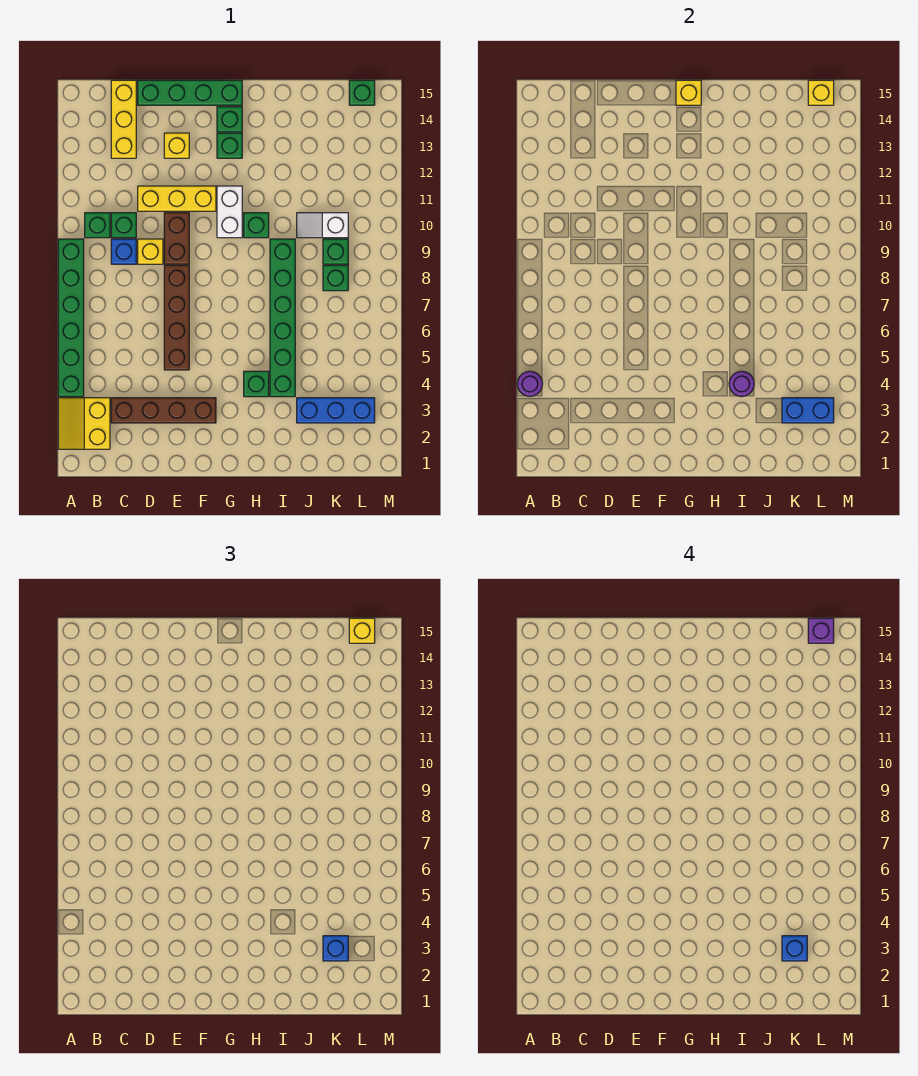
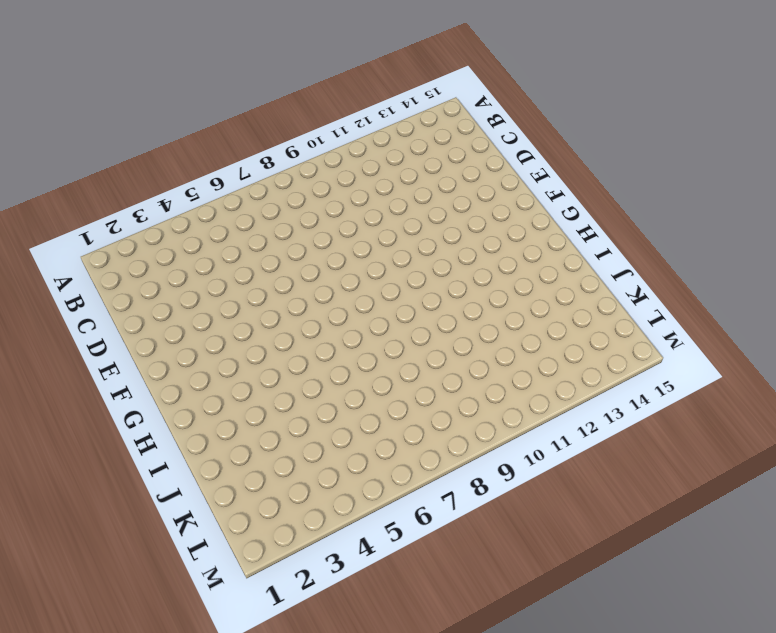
none -> yellow slope A2:B3 level 1 top B
none -> green brick A4:A9 level 1
none -> green brick B10 level 1
none -> brown brick C3:F3 level 1

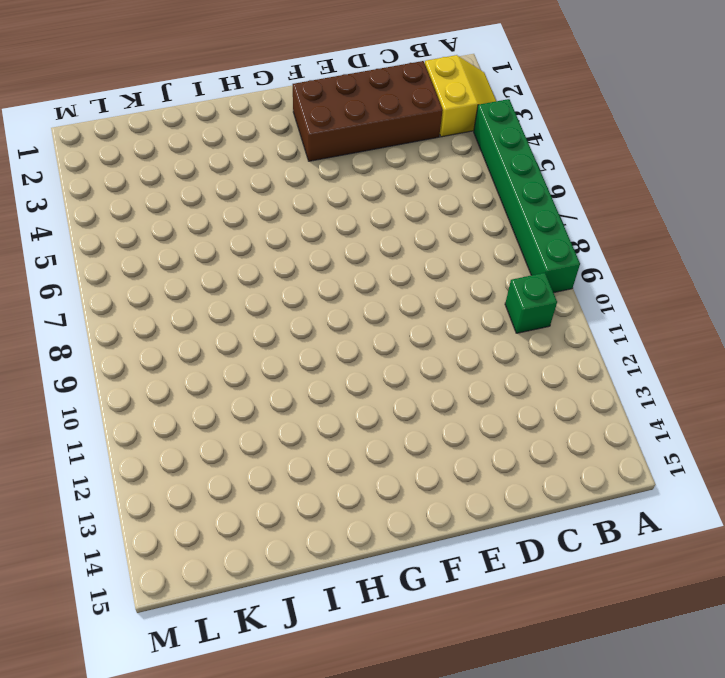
brown brick C2:F3 level 1 -> brown brick C3:F3 level 1
none -> blue brick C9 level 1
none -> green brick C10 level 1
none -> yellow brick C13:C15 level 1
none -> yellow brick D9 level 1

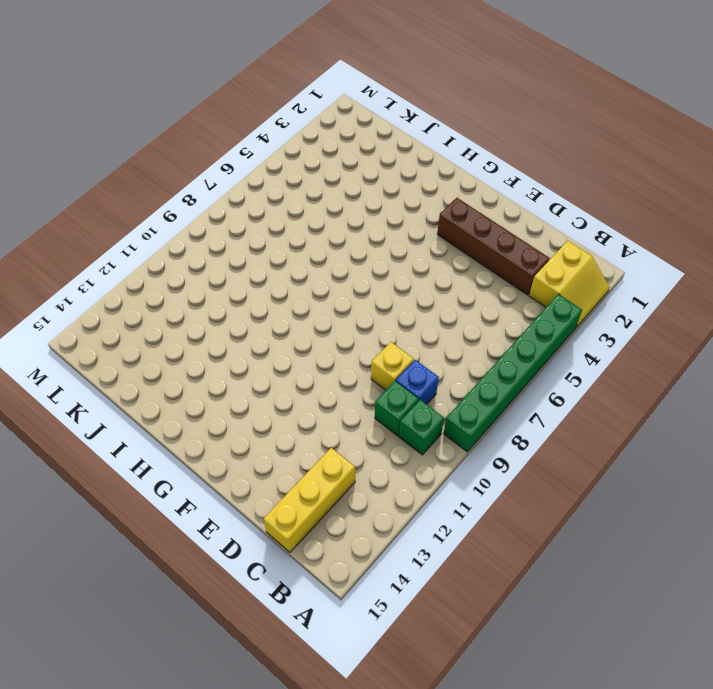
none -> yellow brick D11:F11 level 1
none -> green brick D15:G15 level 1
none -> brown brick E5:E8 level 1
none -> brown brick E9:E10 level 1

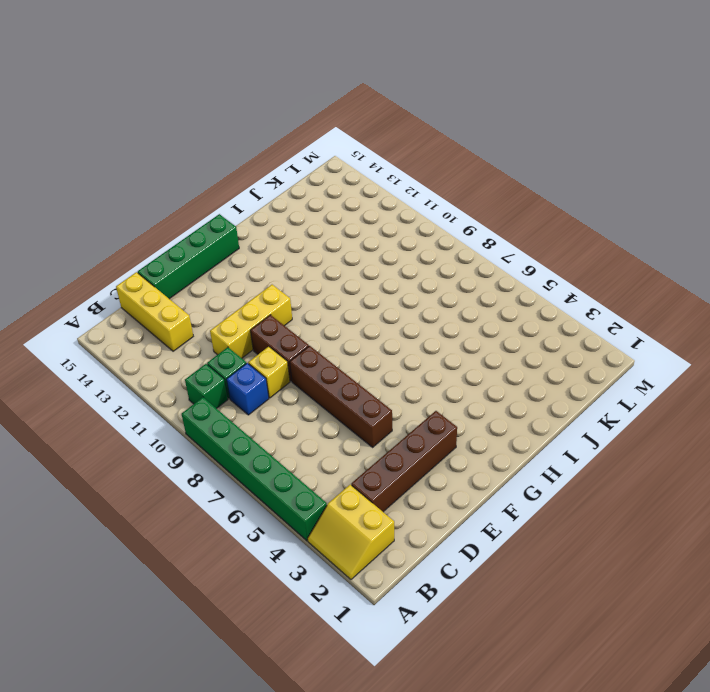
none -> yellow brick E13 level 1
none -> white brick G10:G11 level 1
none -> green brick G13 level 1
none -> green brick G14 level 1

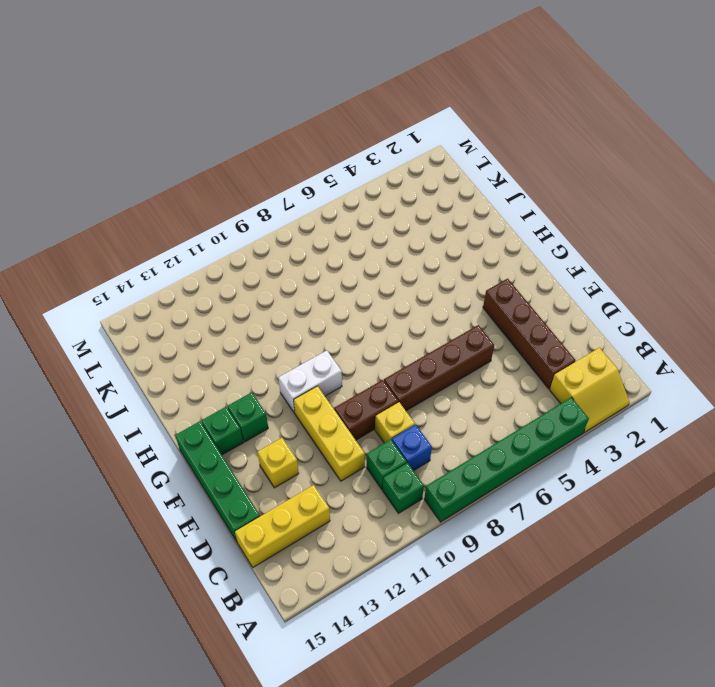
none -> green brick H4 level 1
none -> green brick H10 level 1
none -> green brick I4:I9 level 1
none -> blue brick J3:L3 level 1

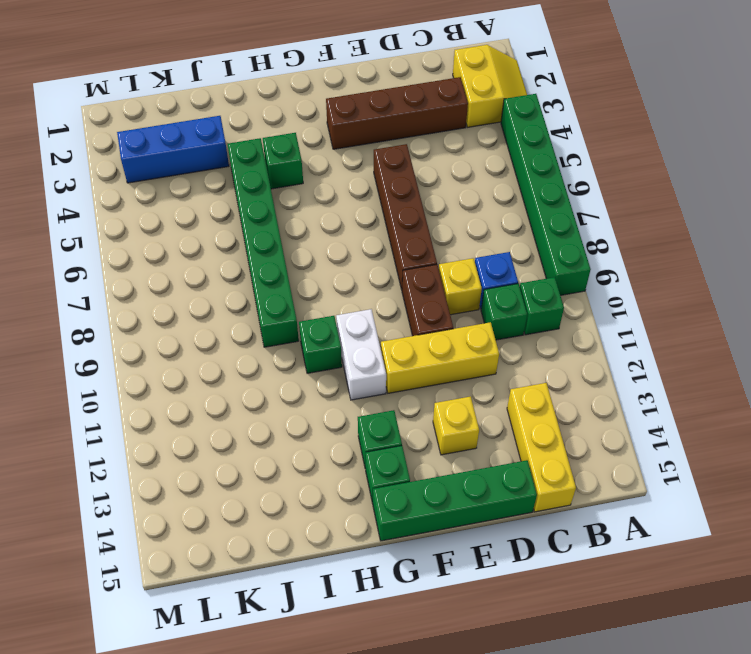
none -> white slope J10:K10 level 1 top K
none -> green brick K8 level 1
none -> green brick K9 level 1
none -> green brick L15 level 1

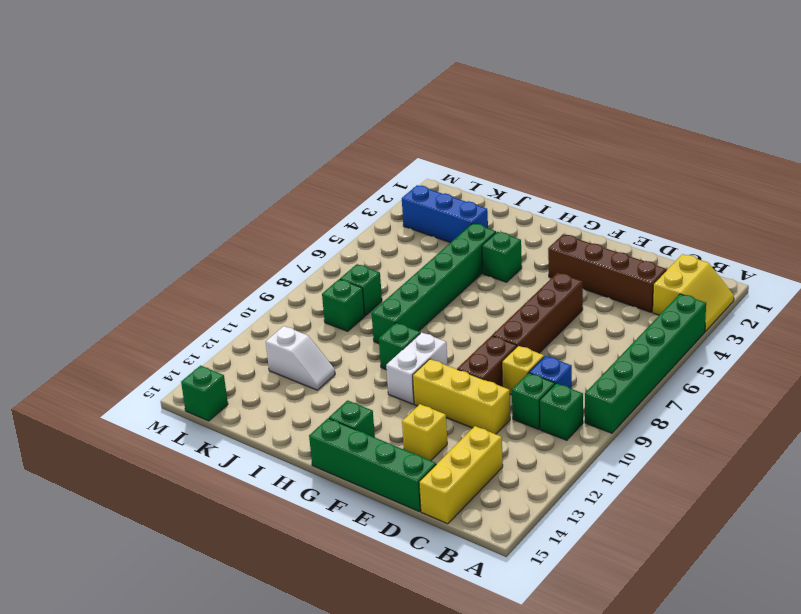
white slope J12:K12 level 1 top K -> white slope J10:K10 level 1 top K
none -> green brick G13 level 1
none -> purple round brick A4 level 2
none -> yellow brick G15 level 2
none -> purple round brick I4 level 2

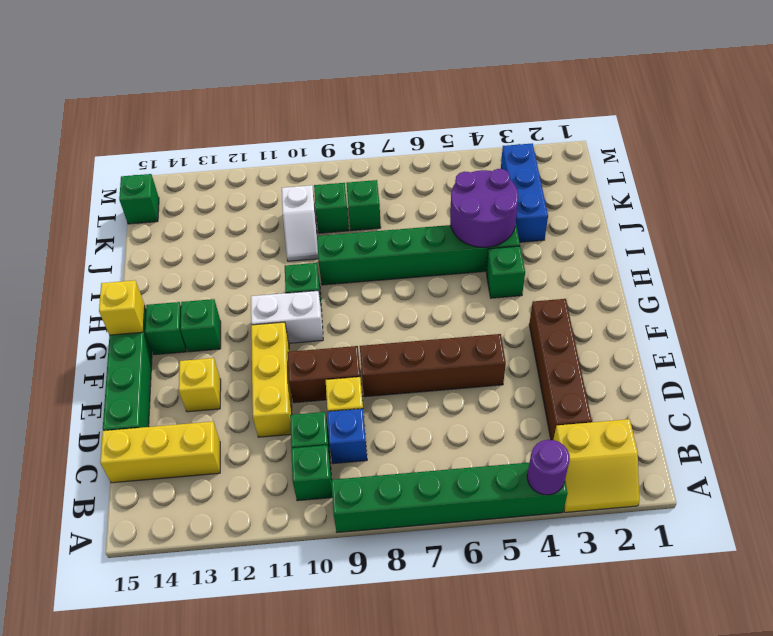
purple round brick I4:J5 level 2 -> purple round brick I4 level 2
none -> blue brick K3:L3 level 2
none -> yellow brick L15 level 2
none -> blue brick K3 level 3
none -> yellow brick L15 level 3

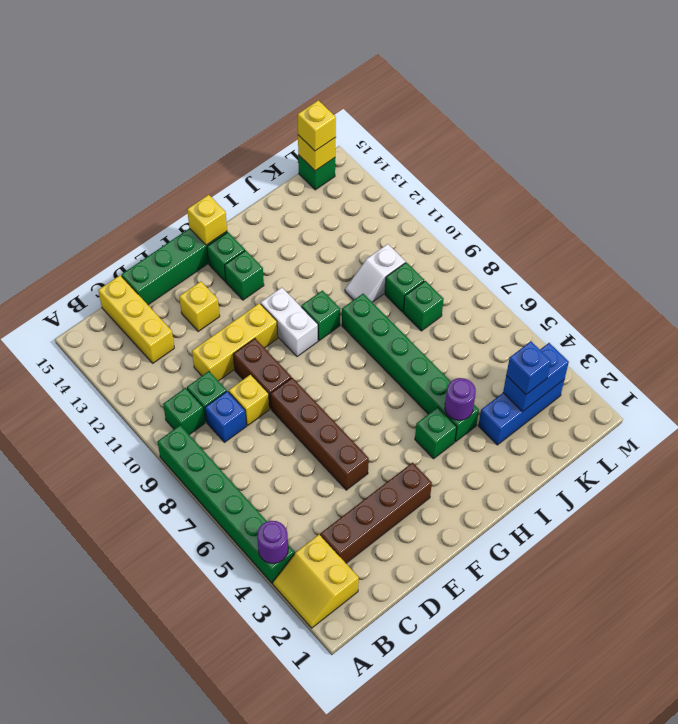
none -> blue brick K3 level 4
none -> purple brick L15 level 4

